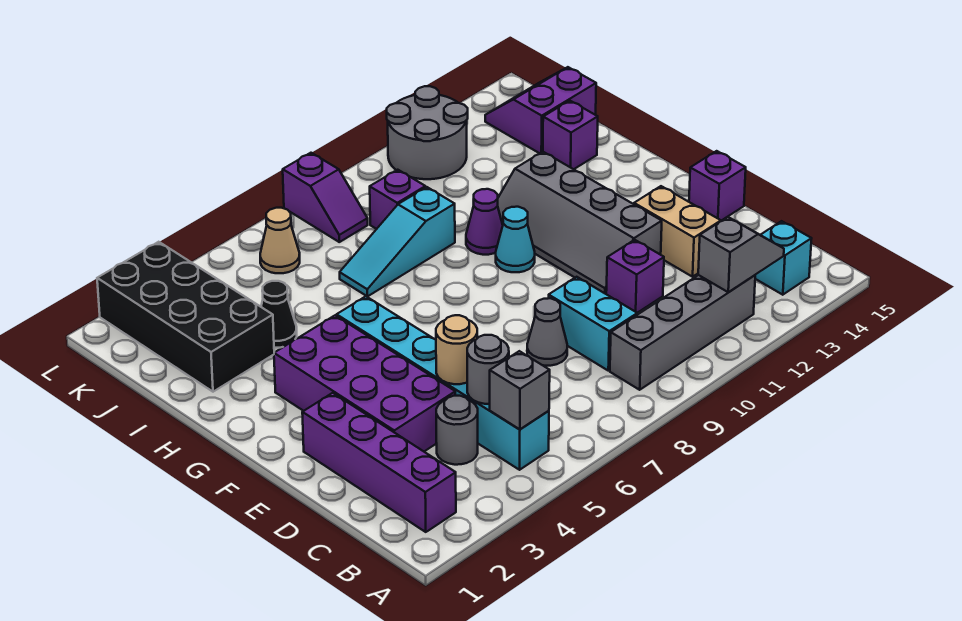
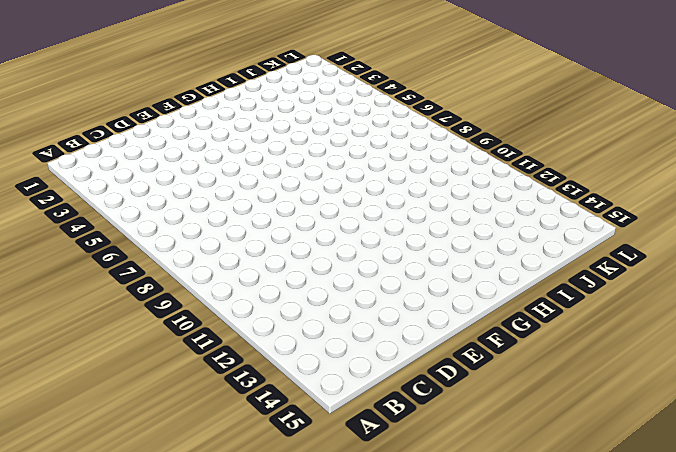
none -> purple brick B2:E2 level 1
none -> cyan brick B5:G5 level 1
none -> grey brick B9:B12 level 1

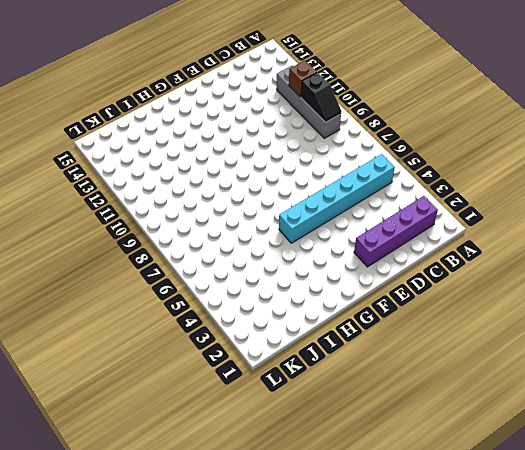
black slope B9:B10 level 2 top 10 -> none
brown brick B11 level 2 -> none
none -> cyan brick B14 level 1
none -> grey round brick C4 level 1
none -> cyan brick C9:D9 level 1

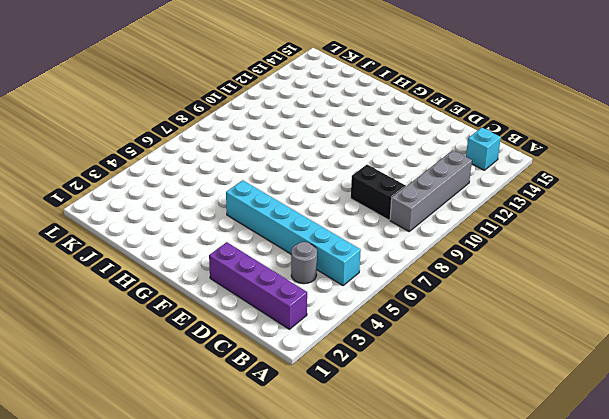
black brick C9:D9 level 1 -> cyan brick C9:D9 level 1
none -> purple brick D3:G4 level 1
none -> grey cone D8 level 1
none -> purple brick D11 level 1

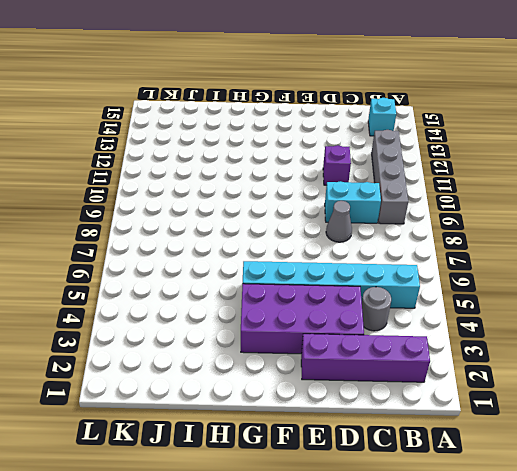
none -> tan brick D13:E13 level 1
none -> grey slope E11:H12 level 1 top 12
none -> purple brick E15 level 1

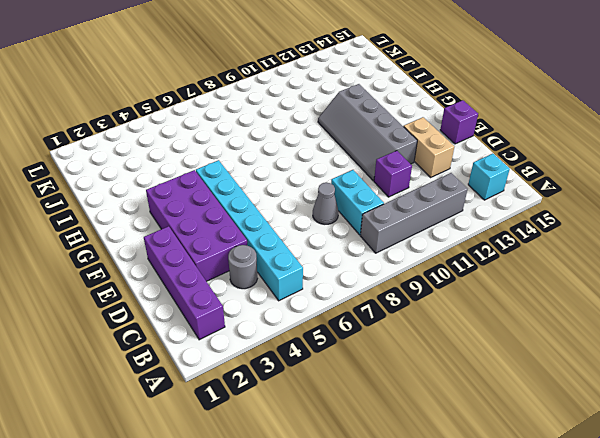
none -> cyan cone G10 level 1
none -> purple cone H10 level 1
none -> black brick I2:L3 level 1

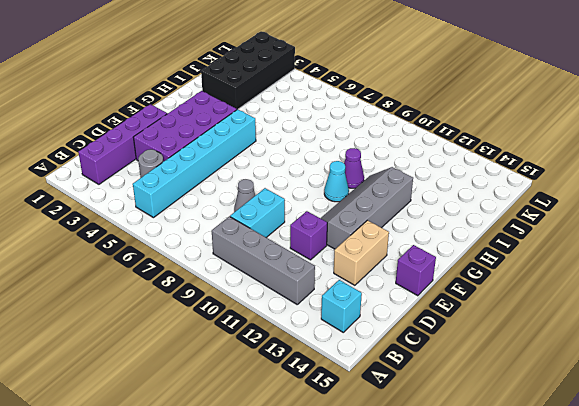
none -> black cone I4 level 1
none -> cyan slope I7:I9 level 1 top 9
none -> purple brick I14 level 1

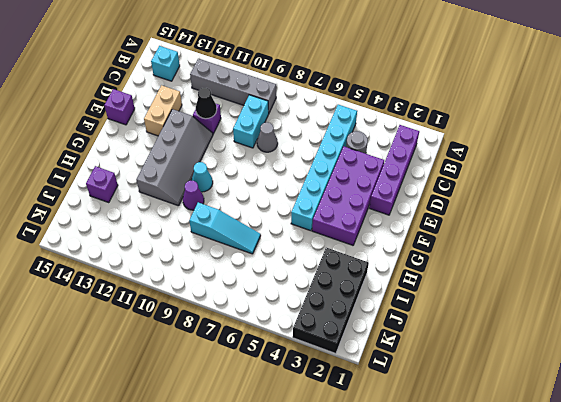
black cone D11 level 2 -> black cone I4 level 1
none -> purple brick J9 level 1
none -> purple slope J14:K15 level 1 top J
none -> tan cone K6 level 1

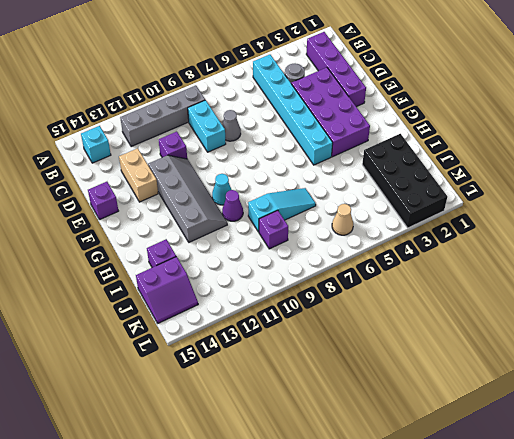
none -> black cone I4 level 1
none -> purple slope K8:L8 level 1 top L
none -> grey round brick K11:L12 level 1

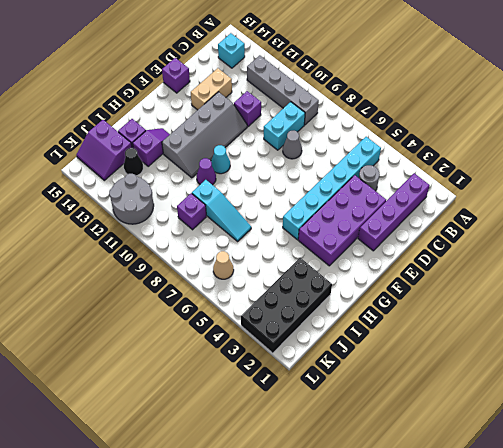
purple slope H13:I13 level 1 top I -> purple slope K8:L8 level 1 top L
black cone J13 level 1 -> black cone I4 level 1
none -> grey brick B5 level 2
none -> grey slope B12:B13 level 2 top 12
none -> grey round brick C5 level 2

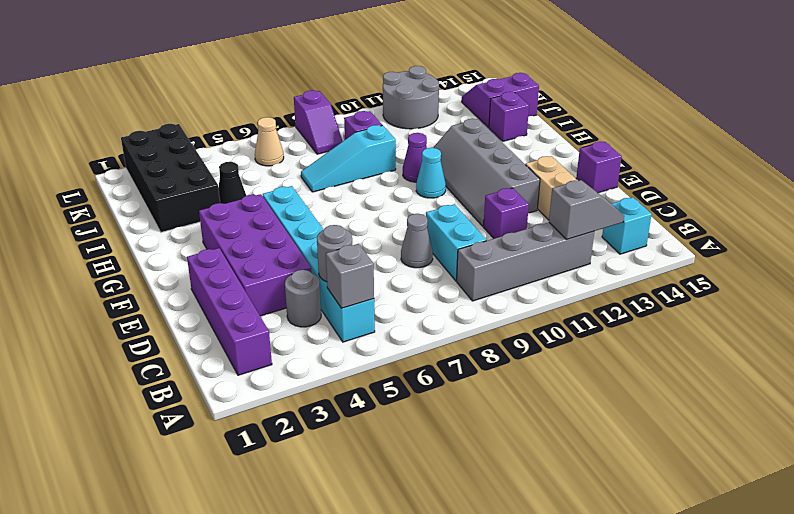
none -> tan round brick D5 level 2

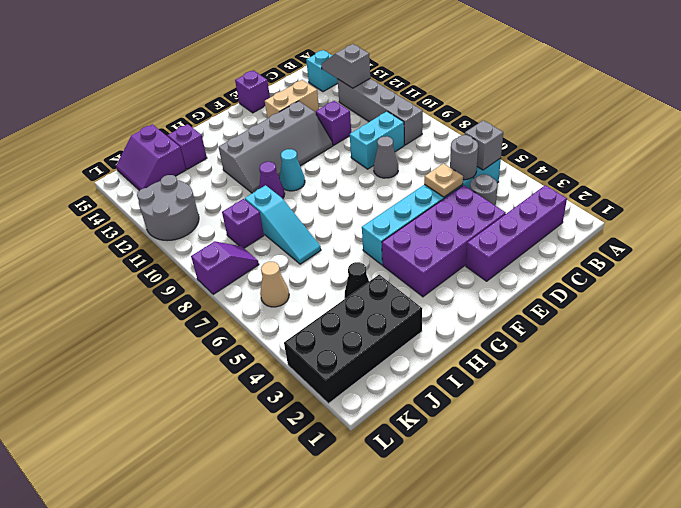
tan plate D5 level 2 -> tan round brick D5 level 2

